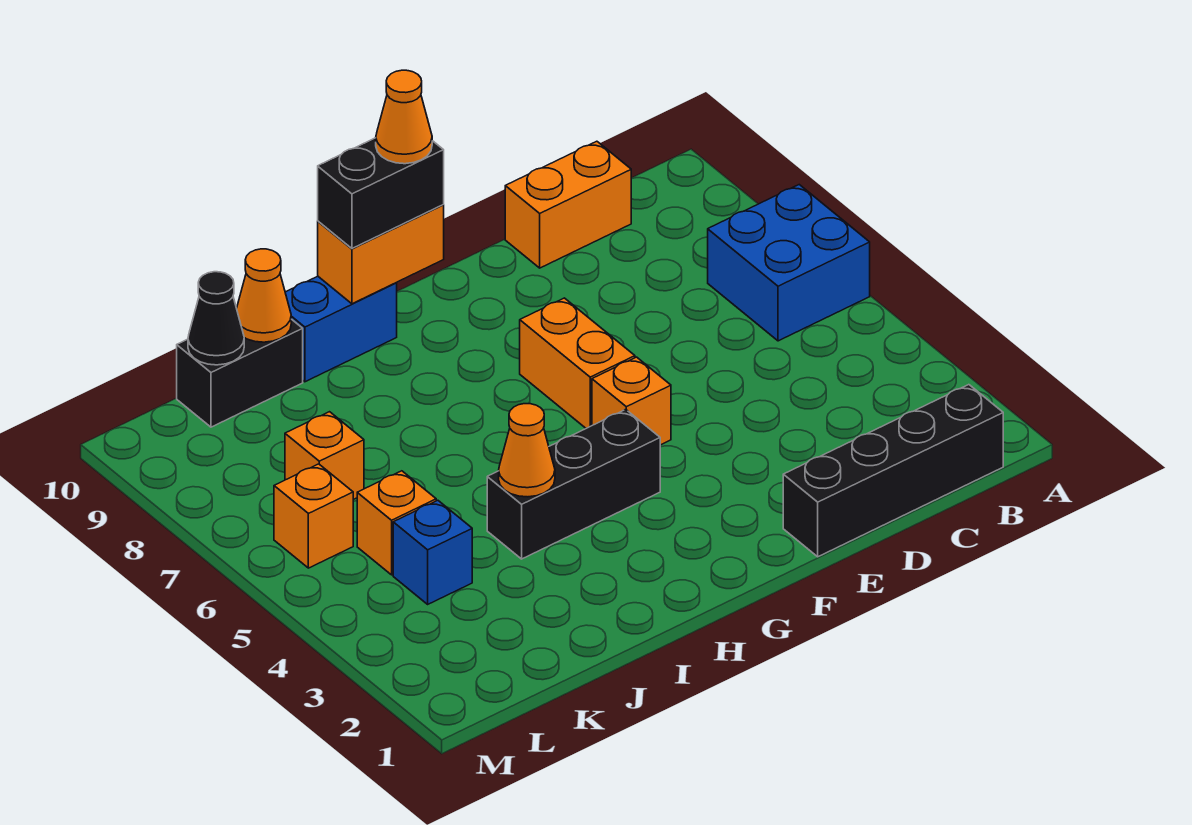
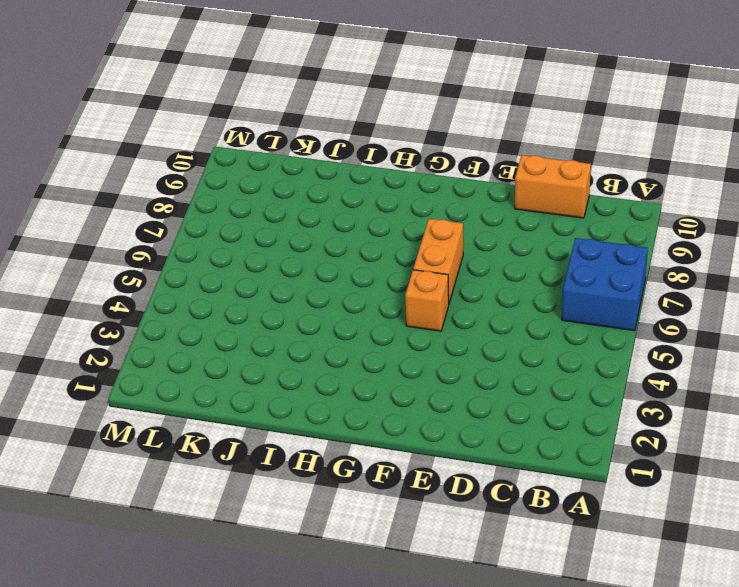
none -> black brick B1:E1 level 1
none -> black brick G4:I4 level 1
none -> blue brick H10:I10 level 1

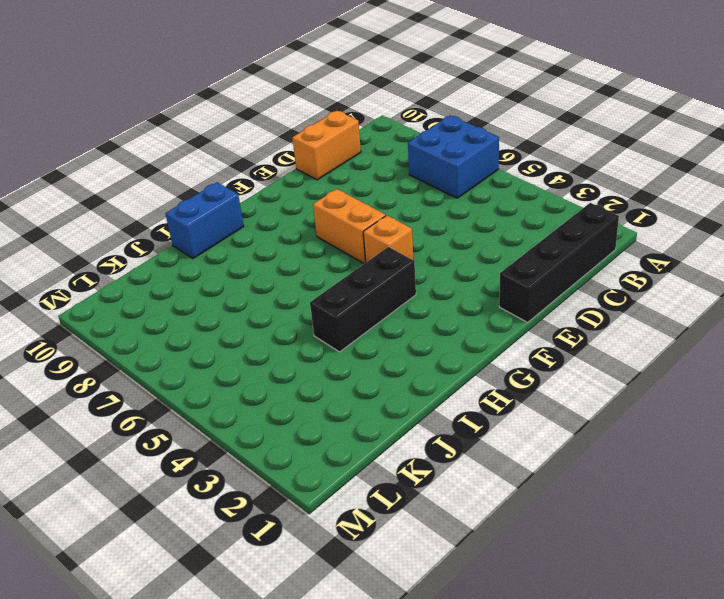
none -> black brick J10:K10 level 1
none -> blue brick K4 level 1
none -> orange brick K5 level 1

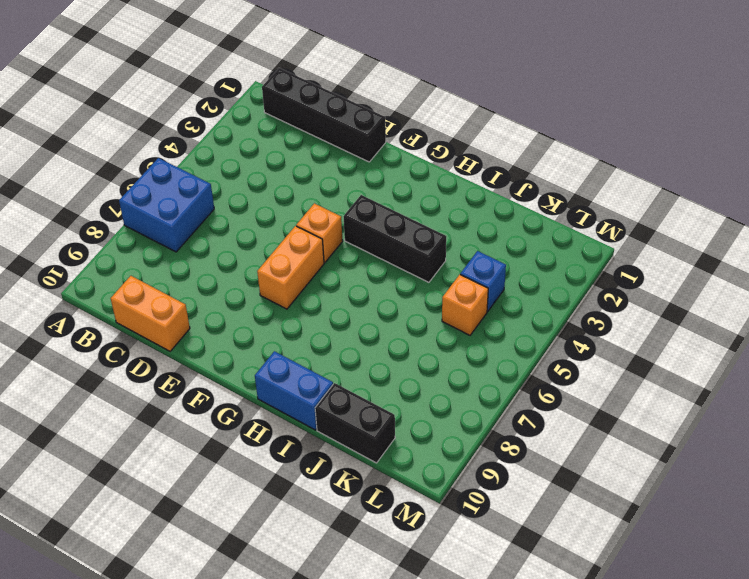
none -> orange brick K7 level 1
none -> orange brick L6 level 1
none -> orange brick G10:H10 level 2

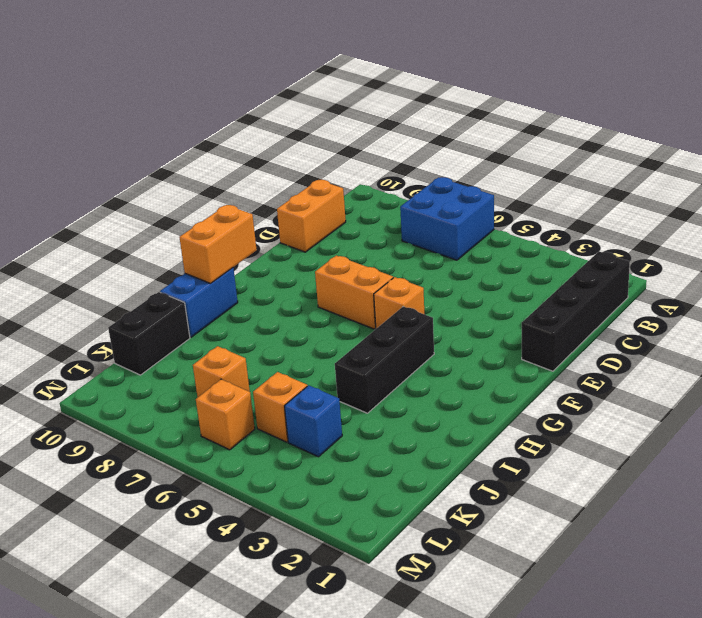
none -> orange cone I4 level 2
none -> orange cone J10 level 2
none -> black cone K10 level 2

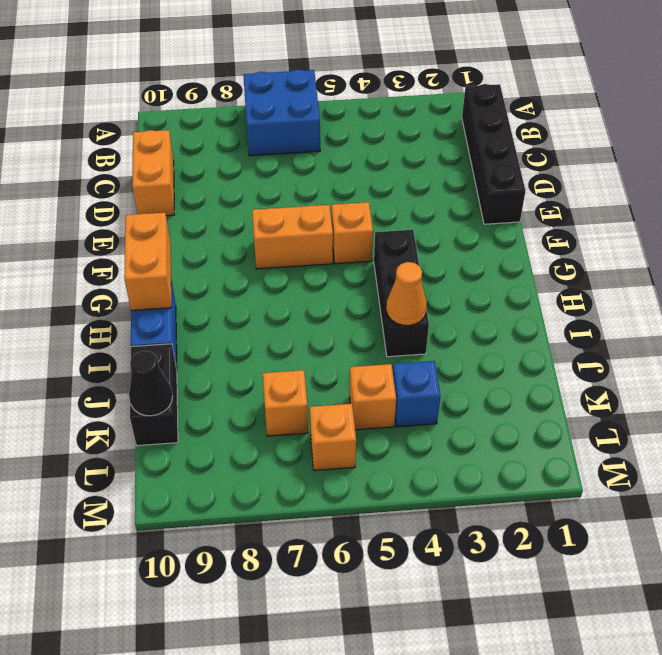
none -> orange cone J10 level 2
none -> black brick G10:H10 level 3
none -> orange cone G10 level 4

